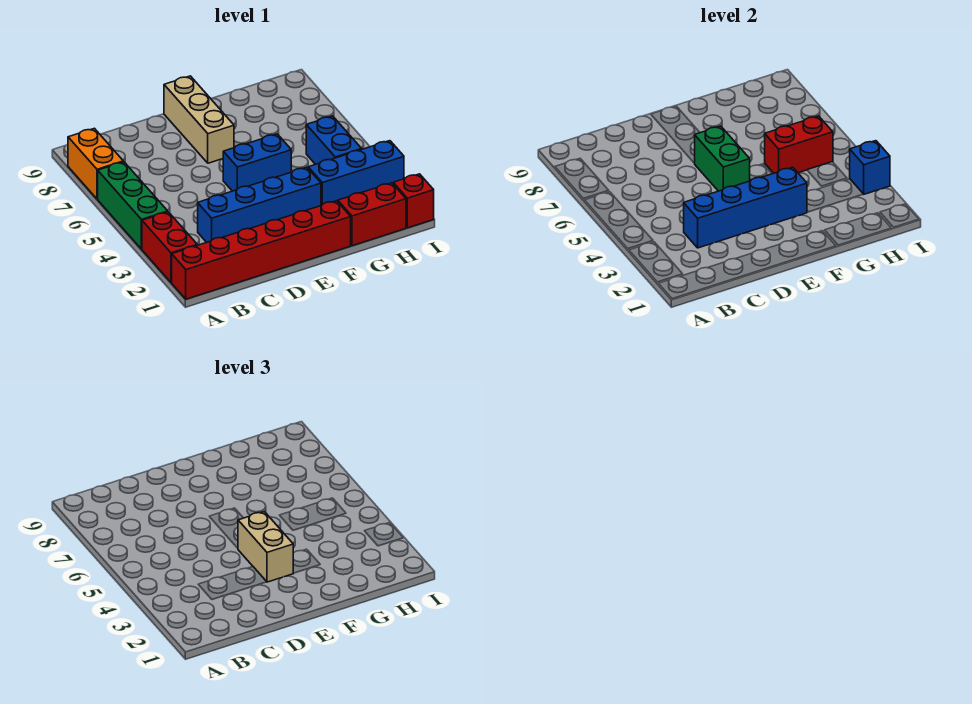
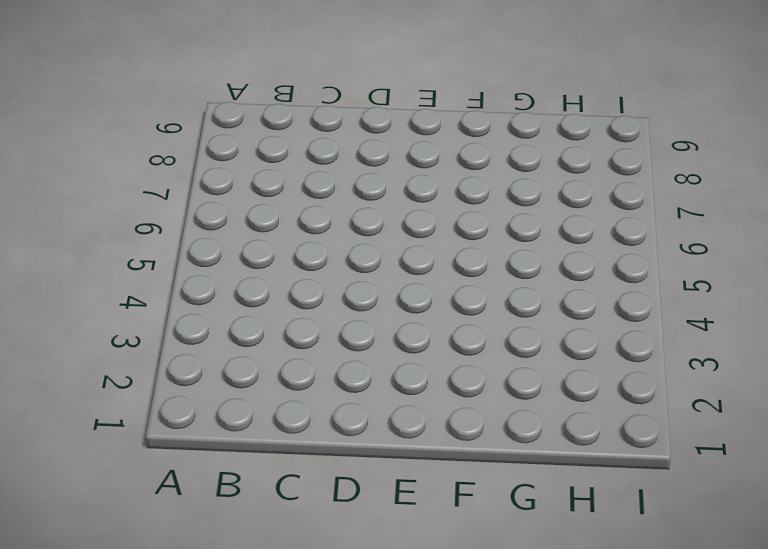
none -> red brick A1:F1 level 1
none -> red brick A2:A3 level 1
none -> green brick A4:A6 level 1

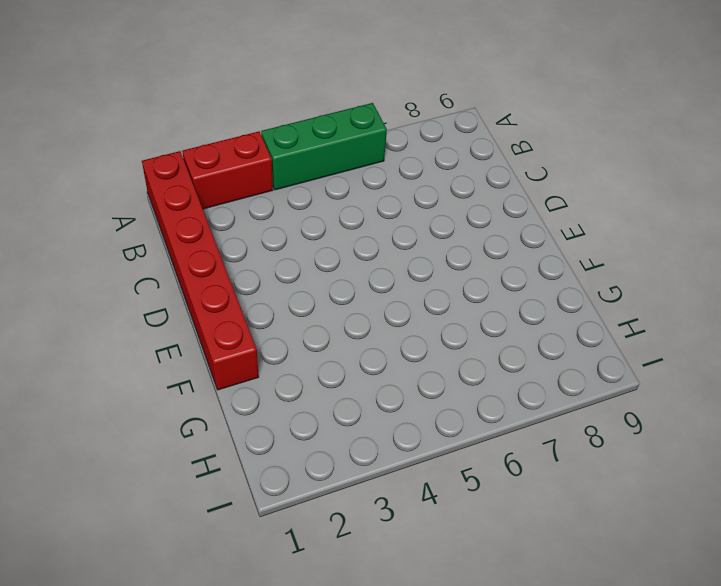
none -> orange brick A7:A8 level 1
none -> blue brick C3:F3 level 1
none -> blue brick E5:F5 level 1

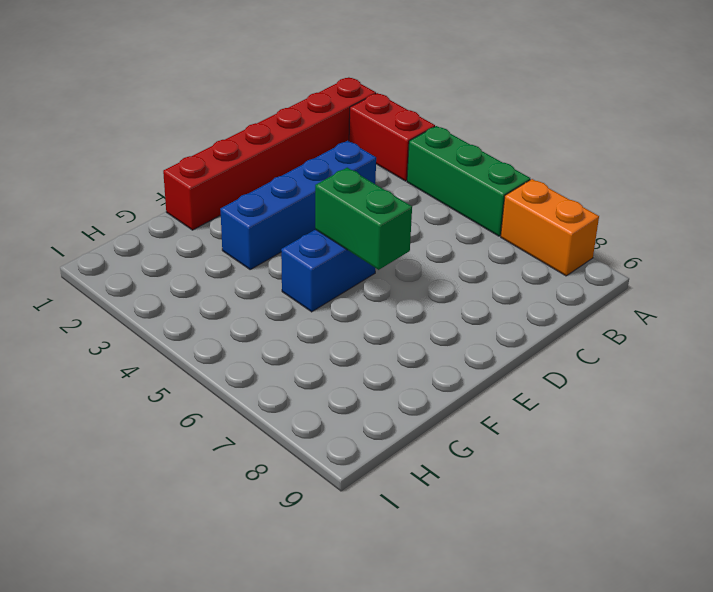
none -> tan brick E7:E9 level 1
none -> red brick G1:H1 level 1
none -> blue brick G3:I3 level 1

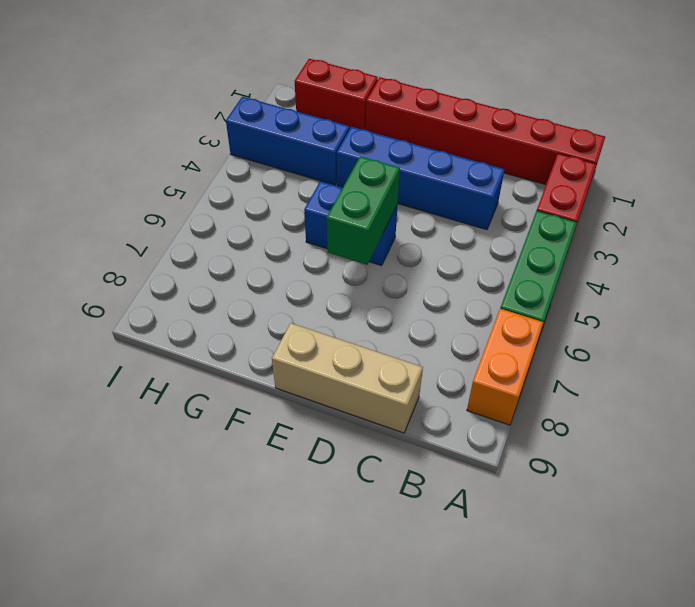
tan brick C9:E9 level 1 -> tan brick E7:E9 level 1
none -> blue brick H4:H5 level 1
none -> red brick I1 level 1
none -> blue brick C3:F3 level 2

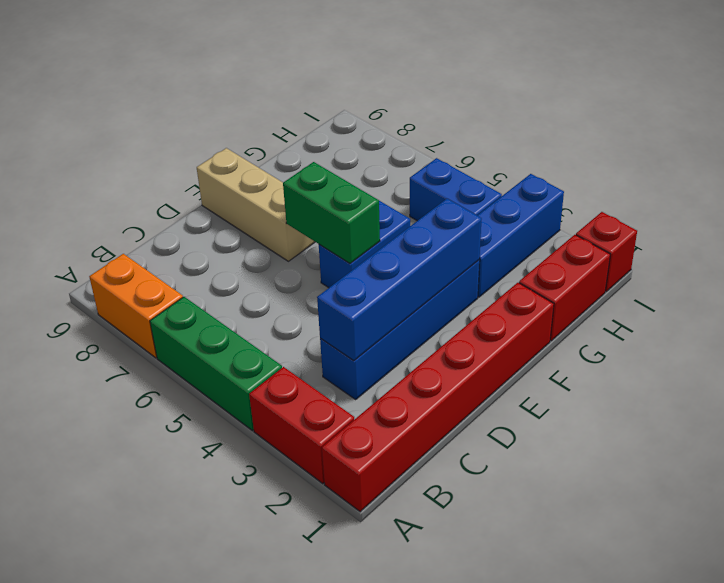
none -> red brick G5:H5 level 2
none -> blue brick I3 level 2
none -> tan brick E3:E4 level 3

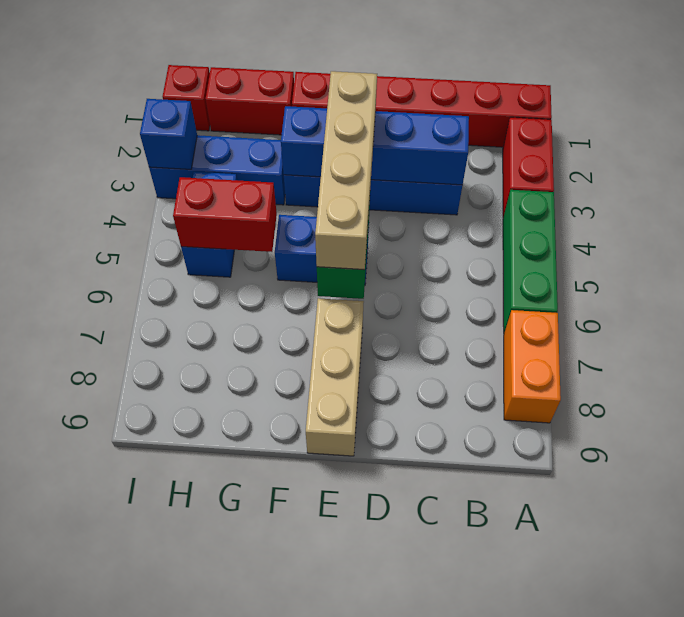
tan brick E3:E6 level 3 -> tan brick E3:E4 level 3

